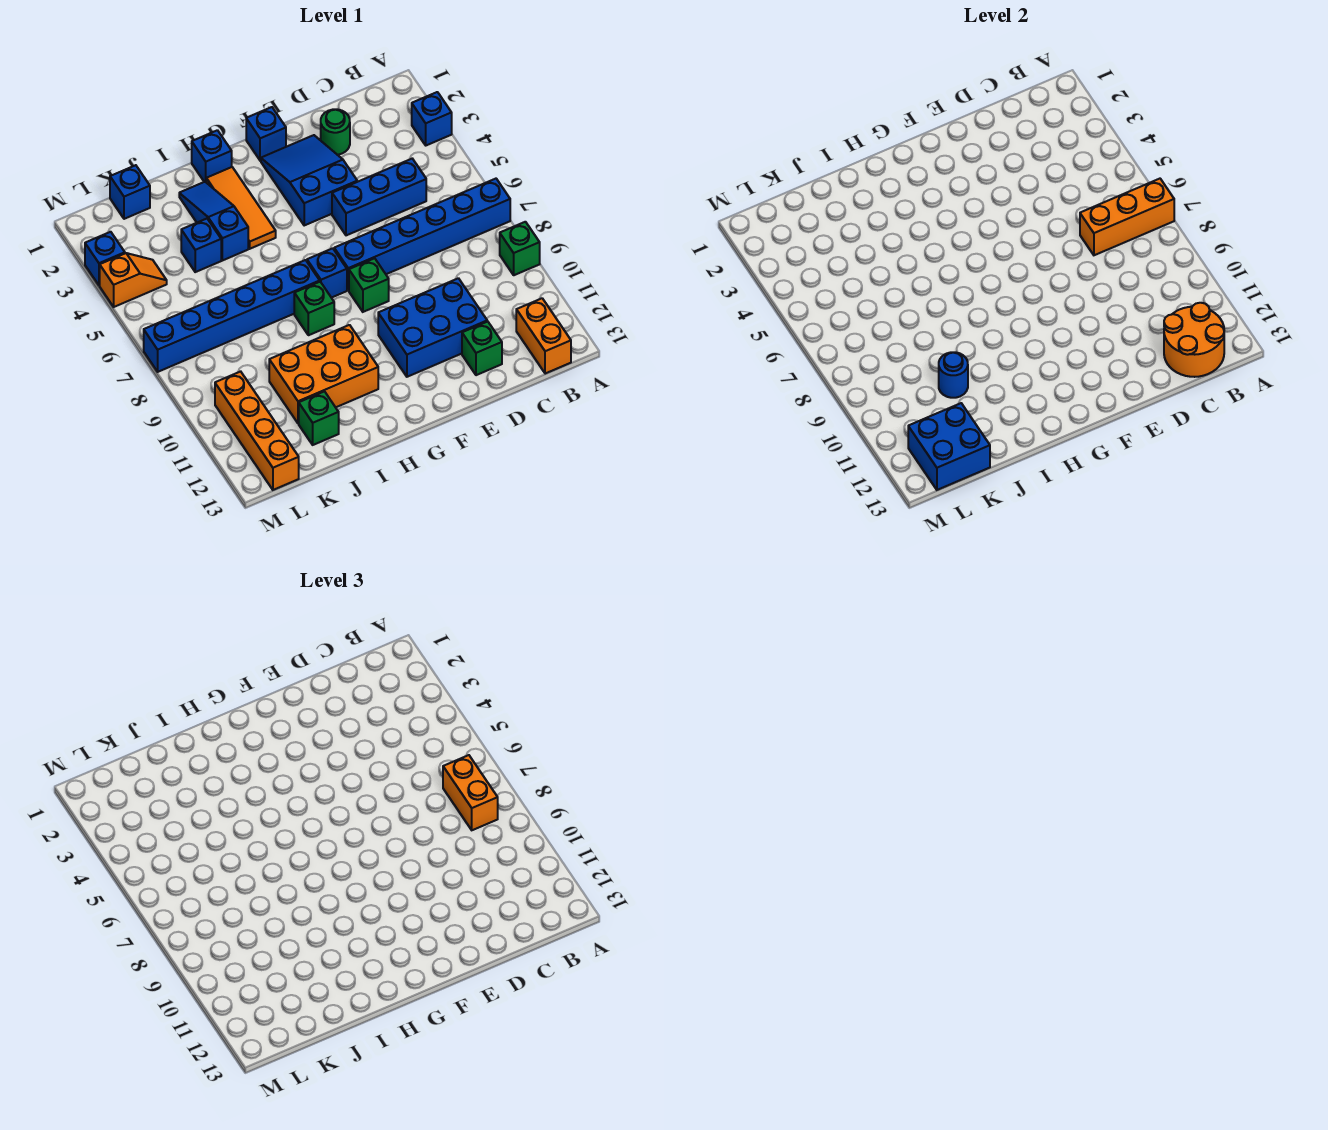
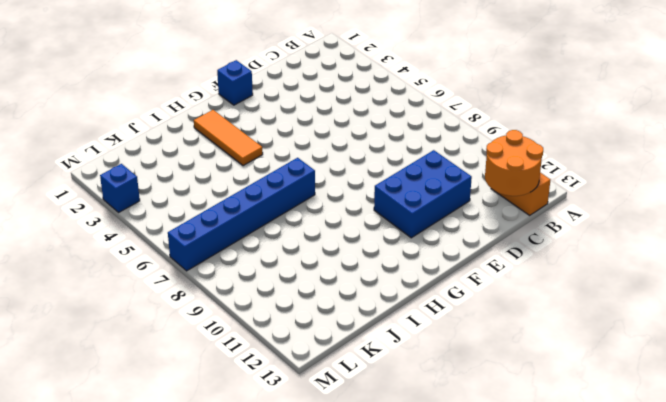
none -> blue brick A3 level 1
none -> blue brick A7:F7 level 1
none -> green brick A9 level 1

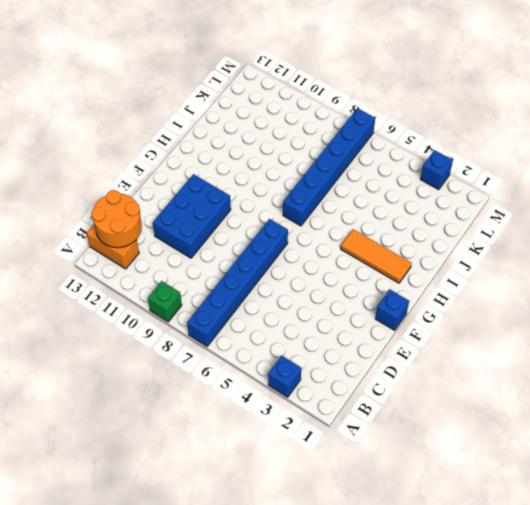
none -> blue brick C5:E5 level 1
none -> green round brick D2 level 1
none -> green brick D12 level 1

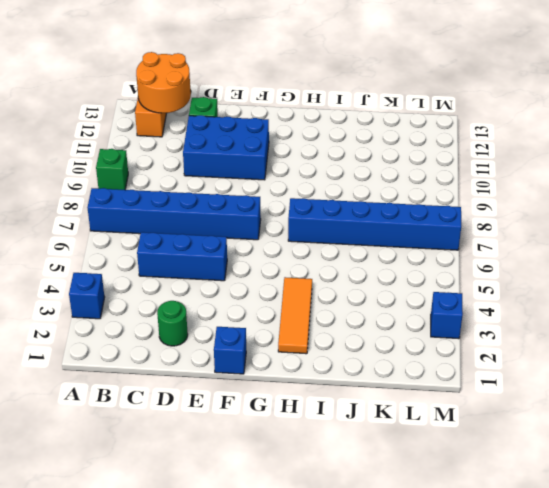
none -> blue slope E2:F4 level 1 top 4
none -> green brick F8 level 1
none -> blue brick G7 level 1

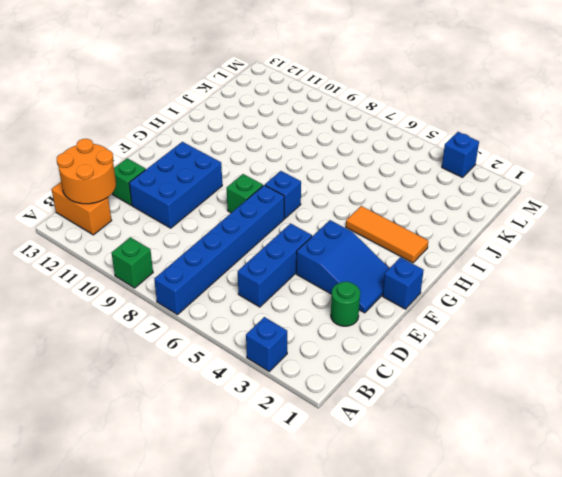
none -> blue brick H1 level 1
none -> blue brick H7:M7 level 1
none -> green brick H8 level 1

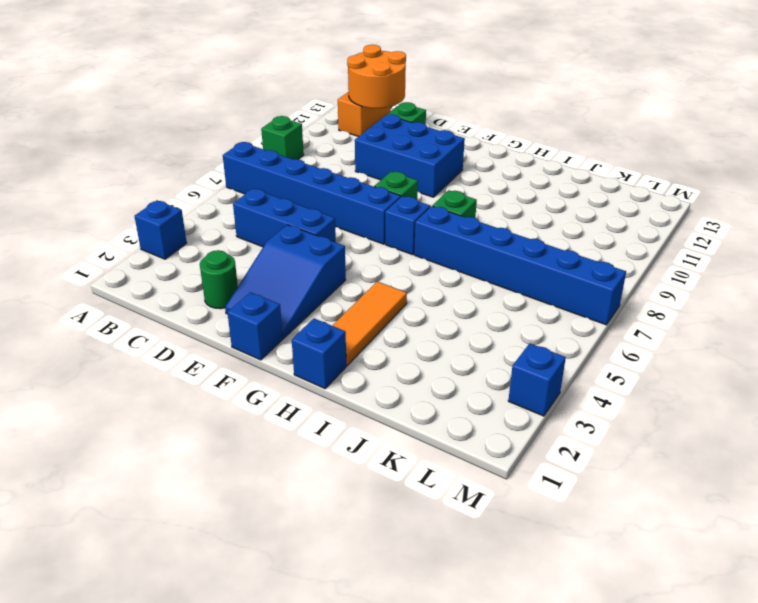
none -> orange brick H10:J11 level 1
none -> blue slope I2:I4 level 1 top 4
none -> blue brick J4 level 1

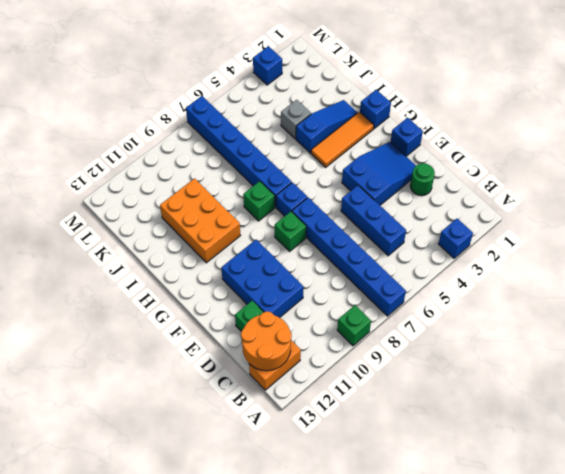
grey brick J4 level 1 -> blue brick J4 level 1
none -> green brick J12 level 1
none -> blue brick K1 level 1
none -> orange slope L4:M4 level 1 top M

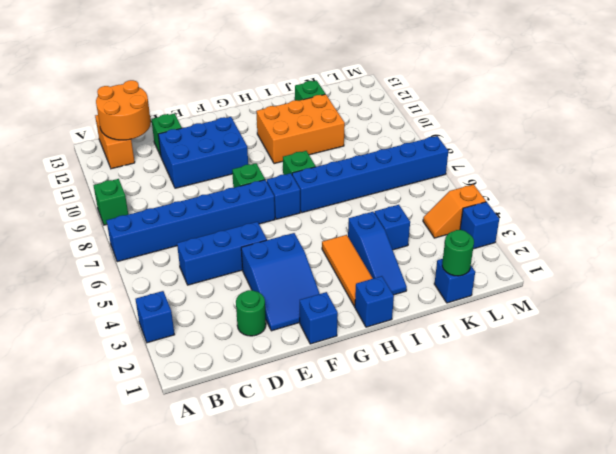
green round brick K1 level 2 -> none
none -> orange brick L10:L13 level 1
none -> orange brick A7:C7 level 2
none -> blue round brick J10 level 2

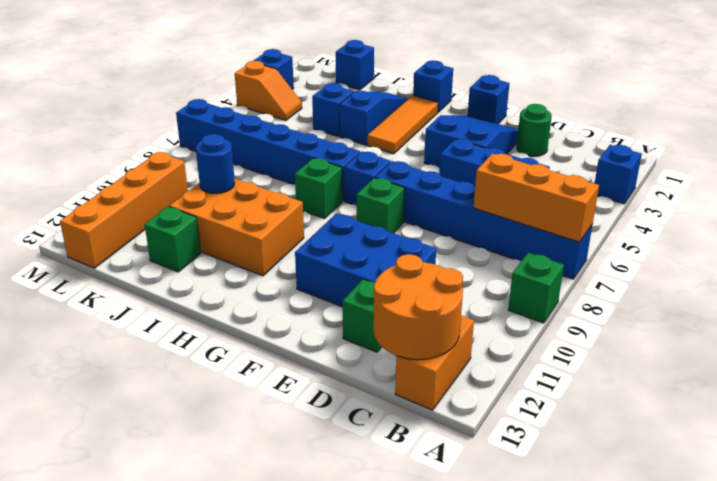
none -> blue brick K12:L13 level 2
none -> orange brick B7:B8 level 3

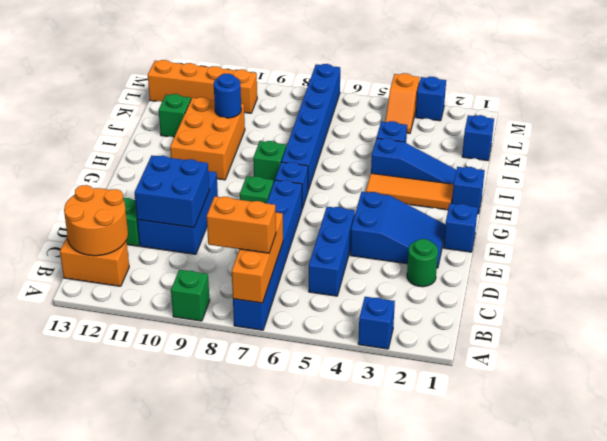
blue brick D10:E11 level 2 -> blue brick K12:L13 level 2

